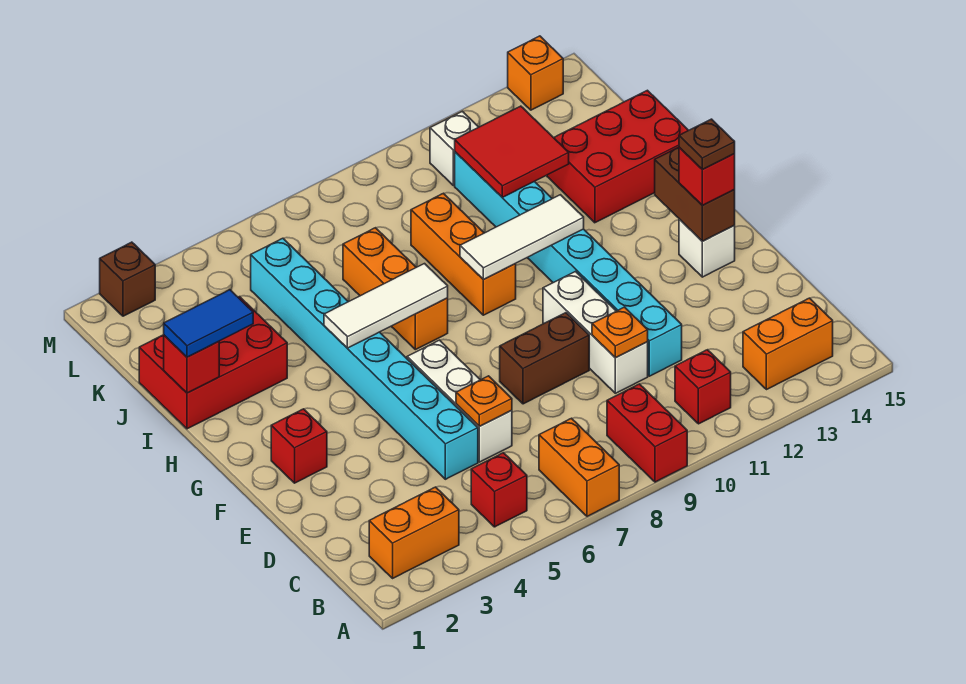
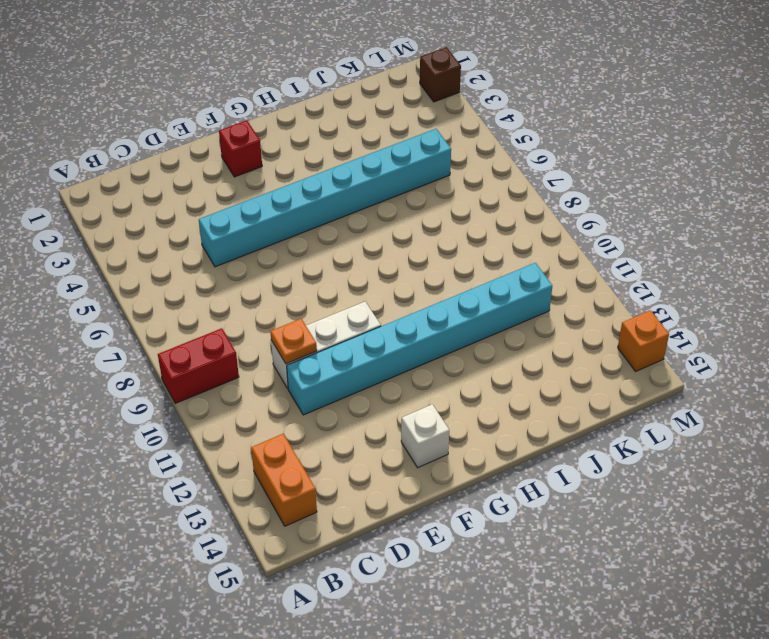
none -> orange brick A7:B7 level 1
none -> orange brick B2:B3 level 1
none -> red brick B5 level 1
none -> red brick B11 level 1

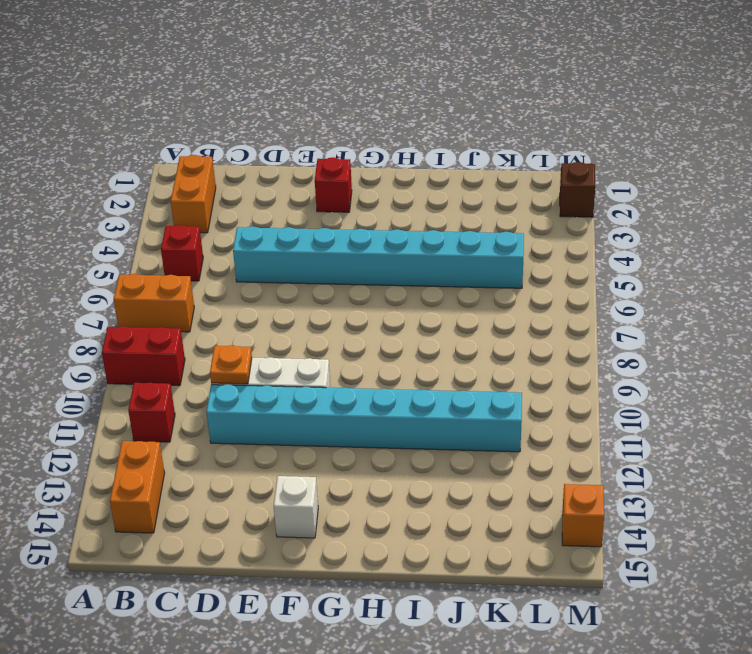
none -> white brick D6:F6 level 1
none -> brown brick E8:E9 level 1
none -> orange brick H7:J7 level 1
none -> orange brick H9:J9 level 1

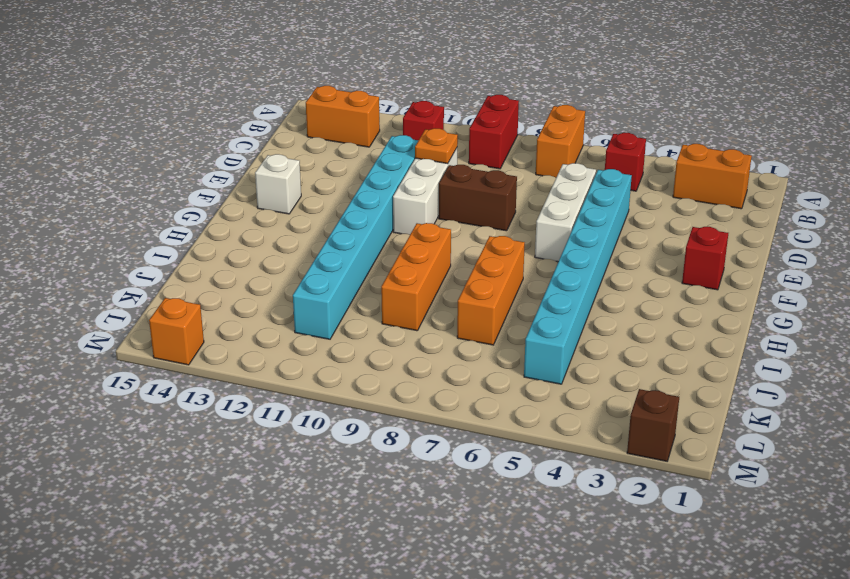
none -> red brick I1:J3 level 1
none -> red brick I13:J15 level 1
none -> white brick L11 level 1
none -> orange plate D6 level 2

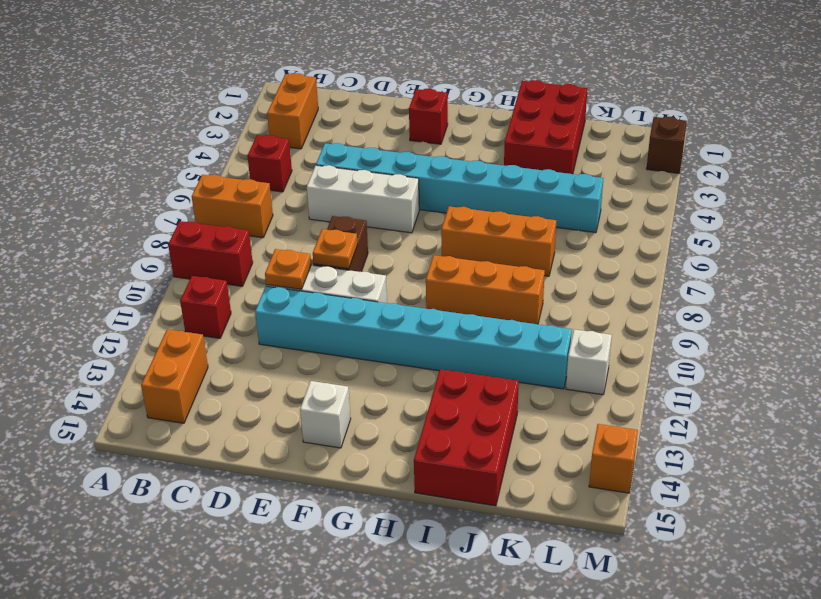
orange plate E9 level 2 -> orange plate D6 level 2
none -> brown brick F14:G14 level 2
none -> white tile H5:H7 level 2
none -> white tile H9:H11 level 2
none -> red brick I1 level 2

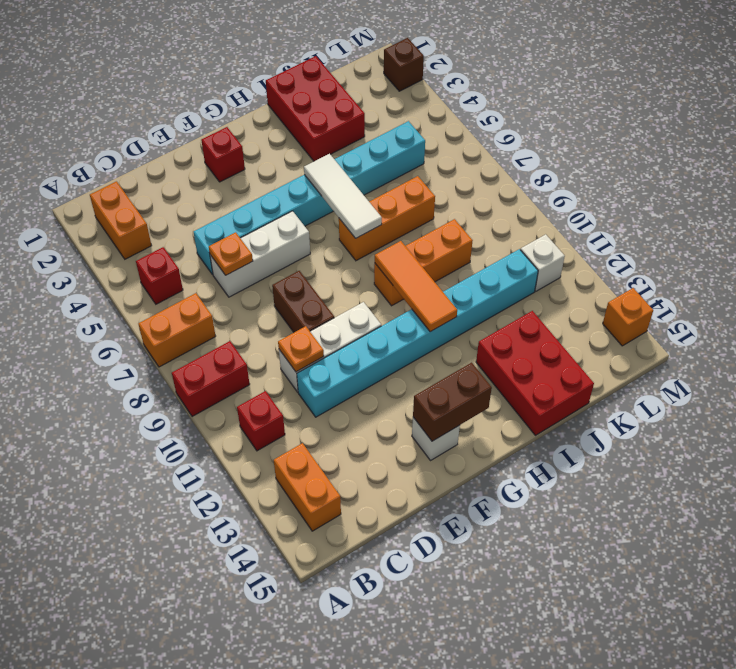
orange tile H9:H11 level 2 -> white tile H9:H11 level 2
none -> red brick I1 level 2
none -> red tile J11:K12 level 2
none -> red brick F14 level 3
none -> blue tile I1:I2 level 3

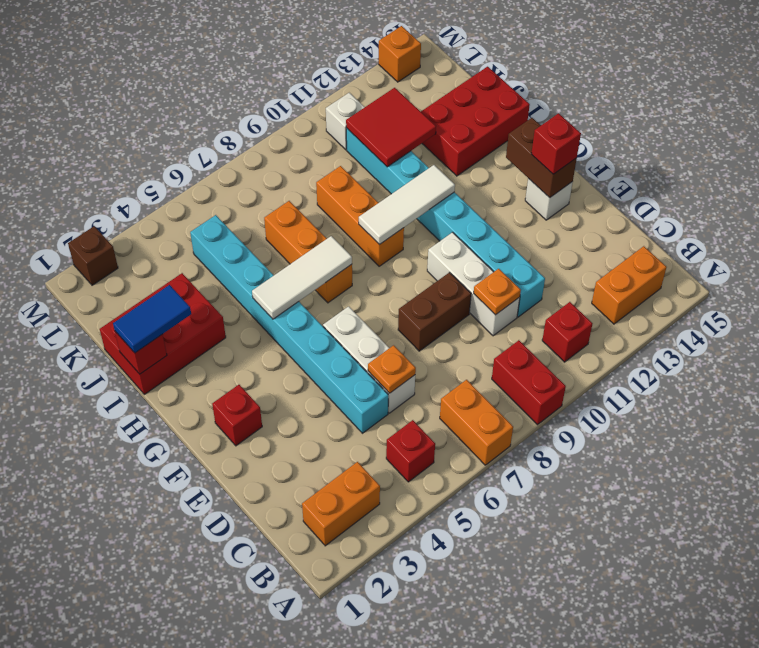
none -> brown plate F14 level 4

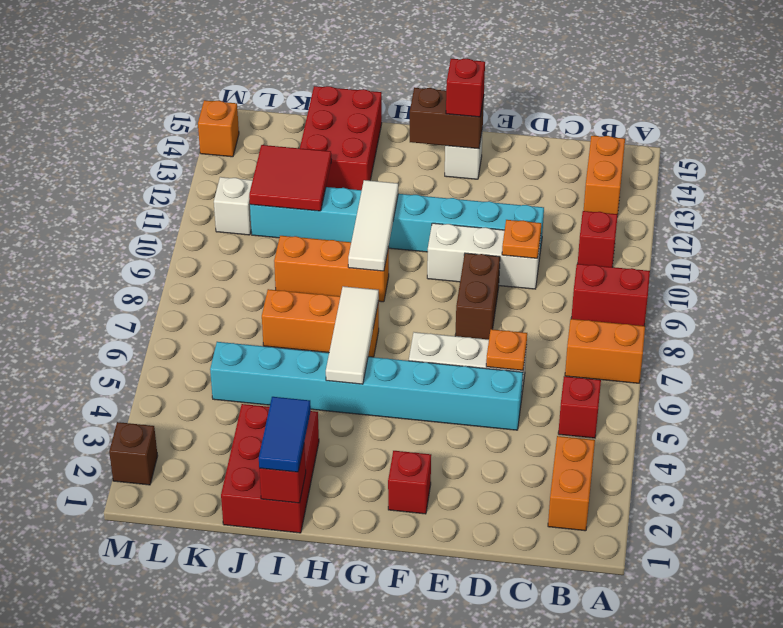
none -> brown plate F14 level 4

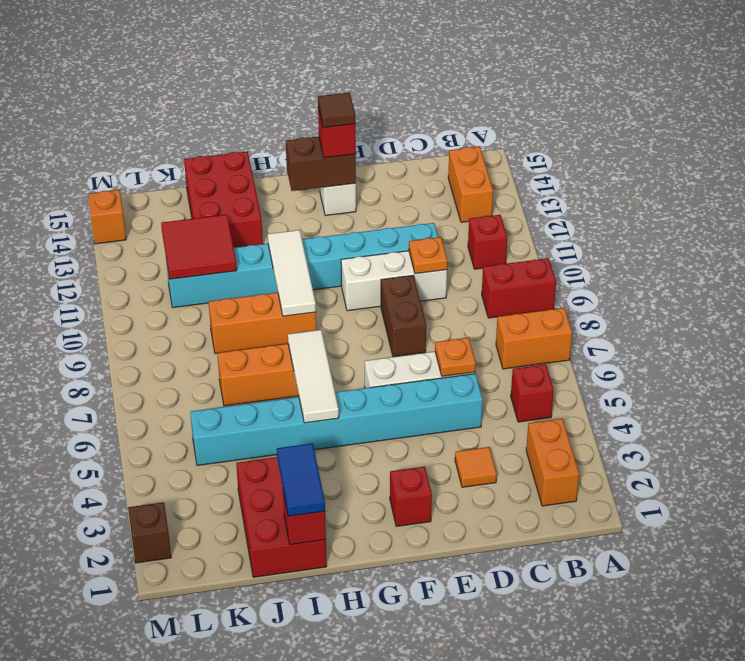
orange tile D3 level 1 -> none
brown tile F14 level 4 -> brown plate F14 level 4
none -> white brick L11 level 1

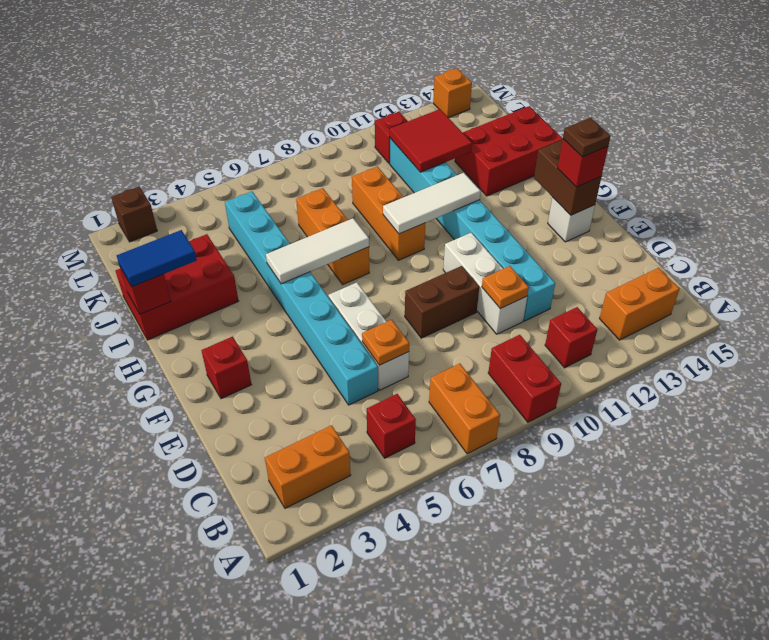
red brick L11 level 1 -> white brick L11 level 1

